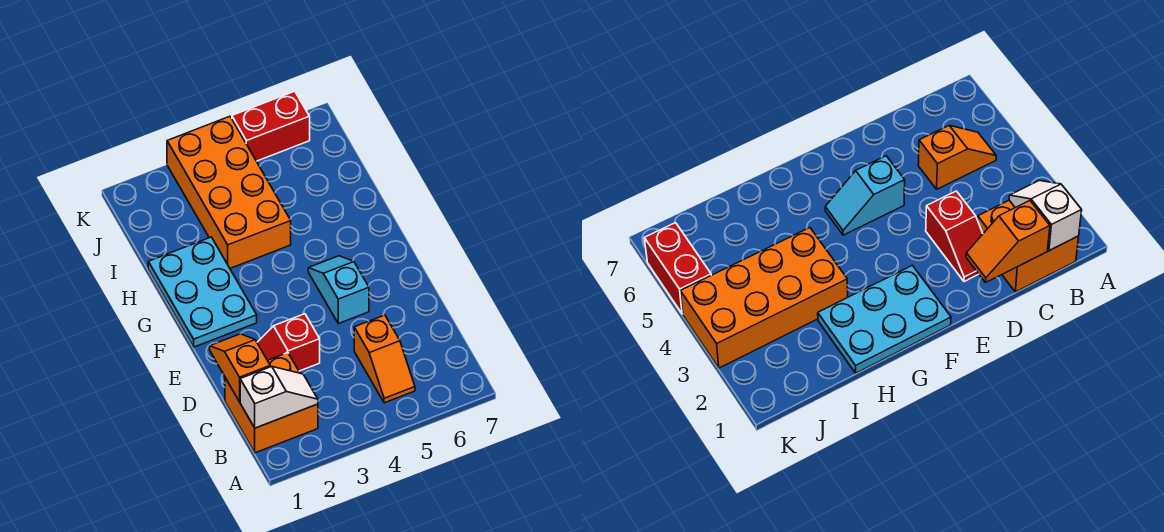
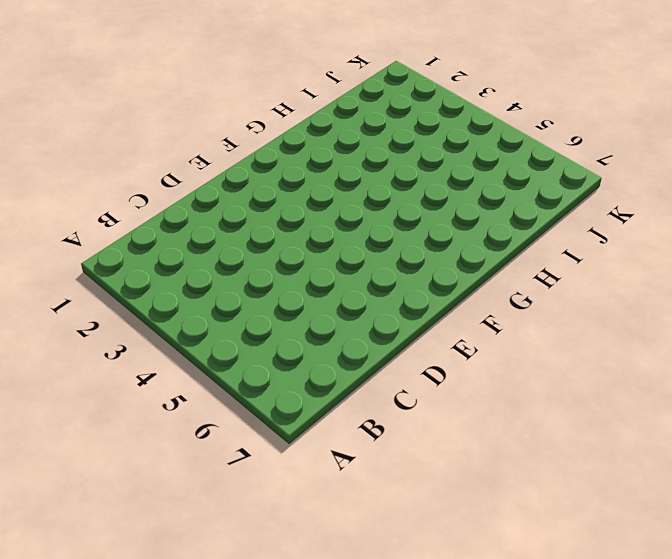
none -> orange brick B1:C2 level 1
none -> orange slope B5:C5 level 1 top C

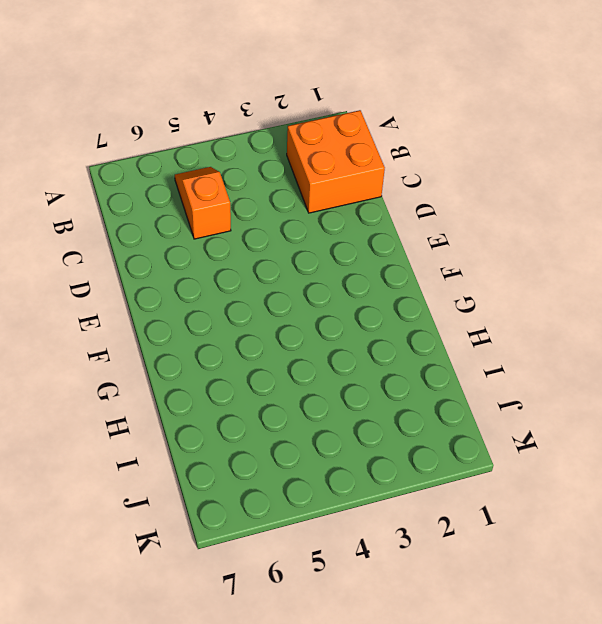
none -> red slope D2:D3 level 1 top 3
none -> cyan slope E5:F5 level 1 top E

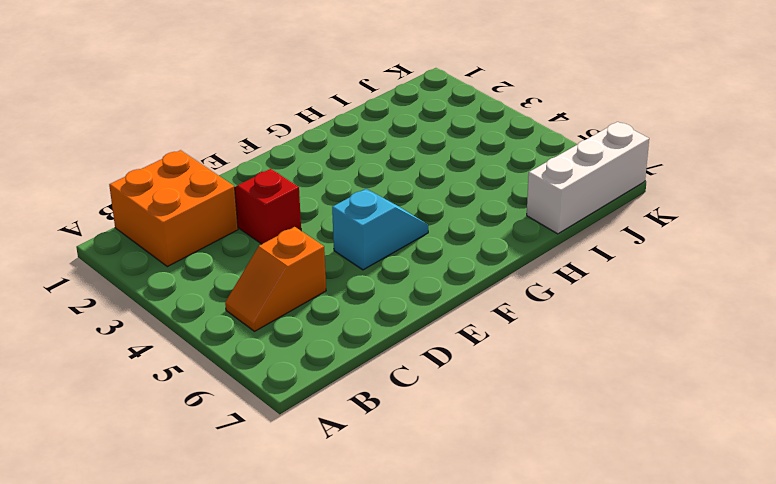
white brick I7:K7 level 1 -> none
none -> cyan plate F1:H2 level 1
none -> orange brick H3:K4 level 1

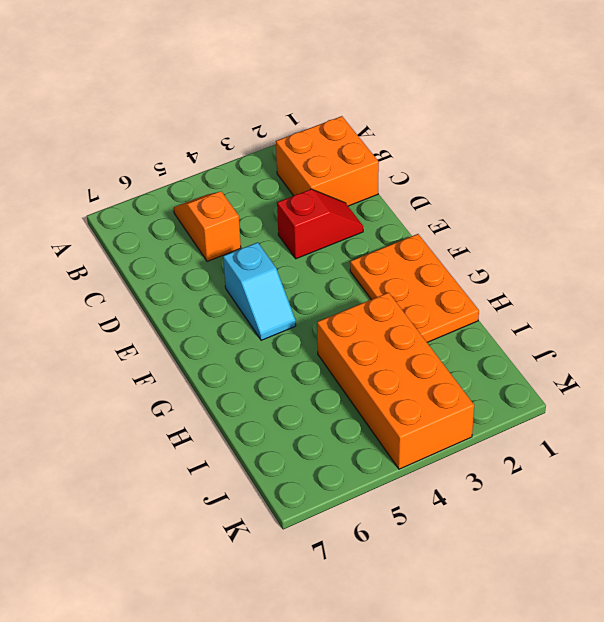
orange plate F1:H2 level 1 -> cyan plate F1:H2 level 1
none -> red brick K5:K6 level 1
none -> white slope B1:B2 level 2 top 1

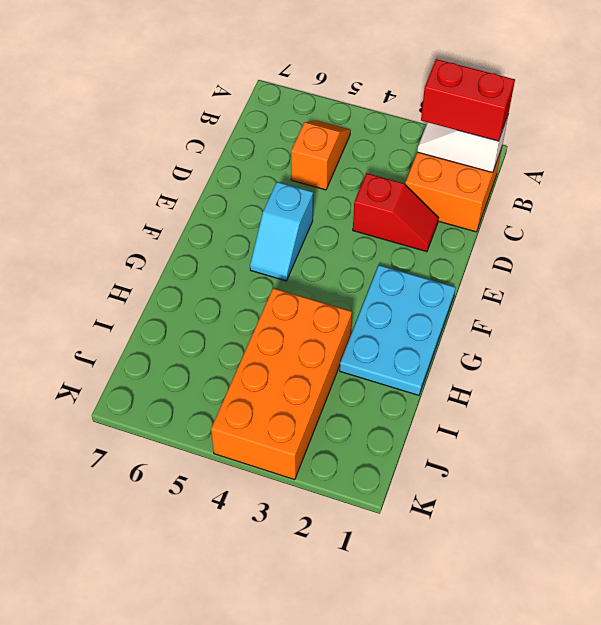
red brick B1:B2 level 3 -> red brick K5:K6 level 1
none -> orange slope C1:D1 level 2 top C

